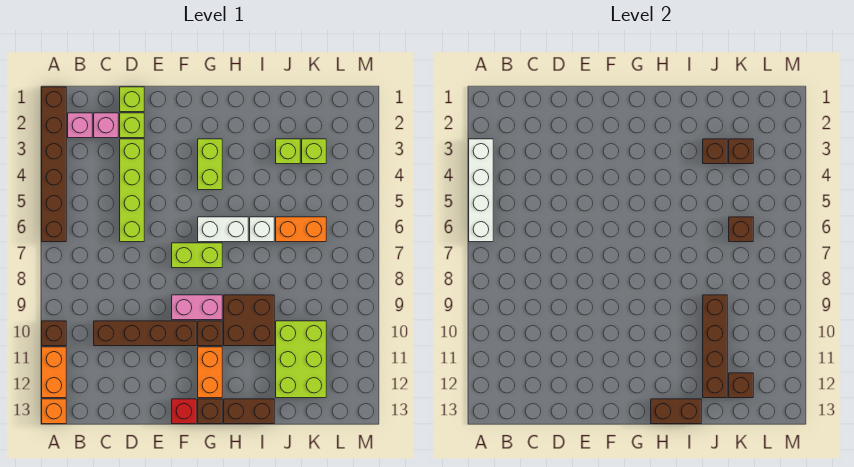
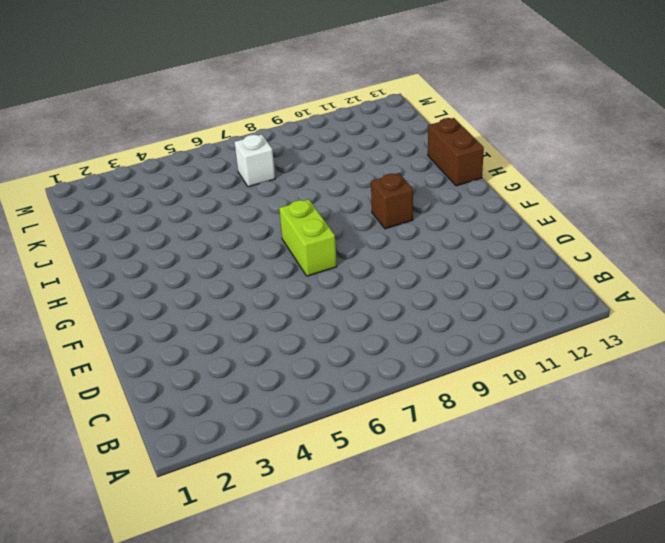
white brick K7 level 1 -> white brick I6 level 1
none -> brown brick A1:A6 level 1
none -> brown brick A10 level 1
none -> orange brick A11:A12 level 1
none -> orange brick A13 level 1

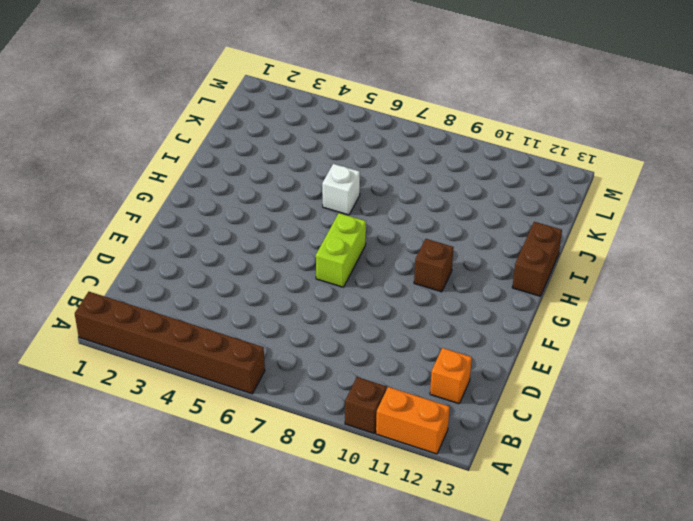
orange brick C12 level 1 -> orange brick A13 level 1
none -> pink brick B2 level 1
none -> pink brick C2 level 1
none -> brown brick C10:F10 level 1
none -> lime brick D1 level 1

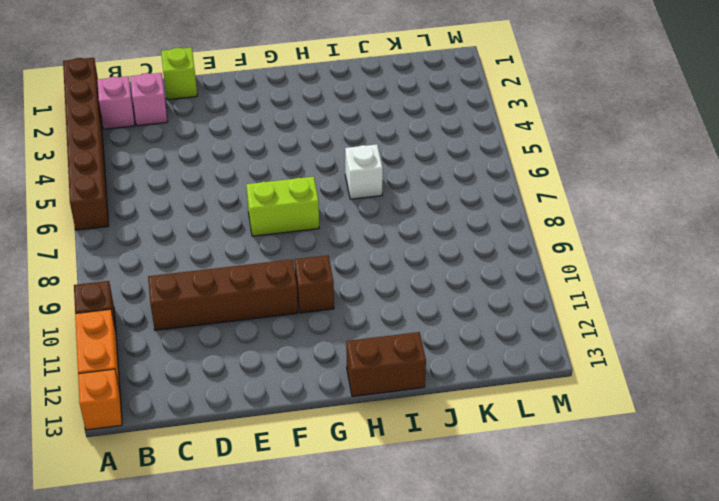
none -> lime brick D2 level 1
none -> lime brick D3:D6 level 1
none -> pink brick F9:G9 level 1
none -> red brick F13 level 1

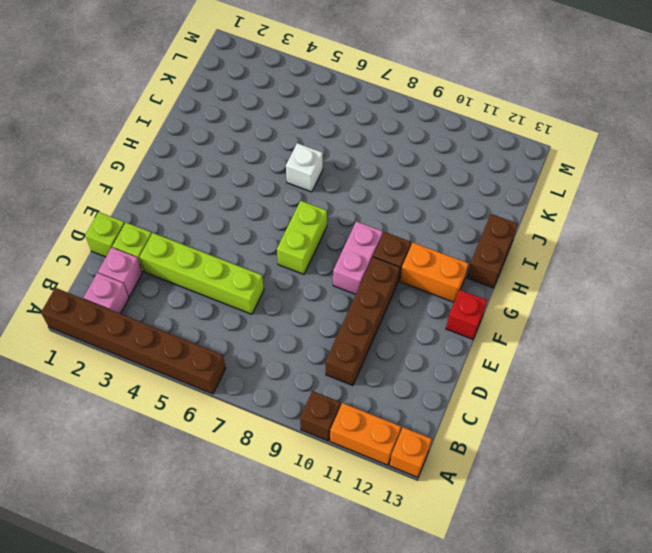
none -> lime brick G3:G4 level 1
none -> white brick G6:H6 level 1
none -> brown brick G13 level 1
none -> brown brick H9:I10 level 1

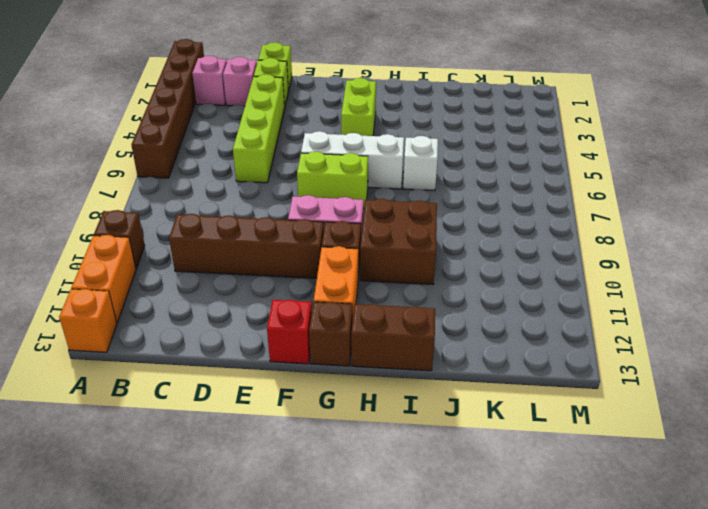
white brick F6:H6 level 1 -> white brick G6:H6 level 1
none -> lime brick J3 level 1
none -> orange brick J6:K6 level 1
none -> lime brick J10:K12 level 1
none -> lime brick K3 level 1

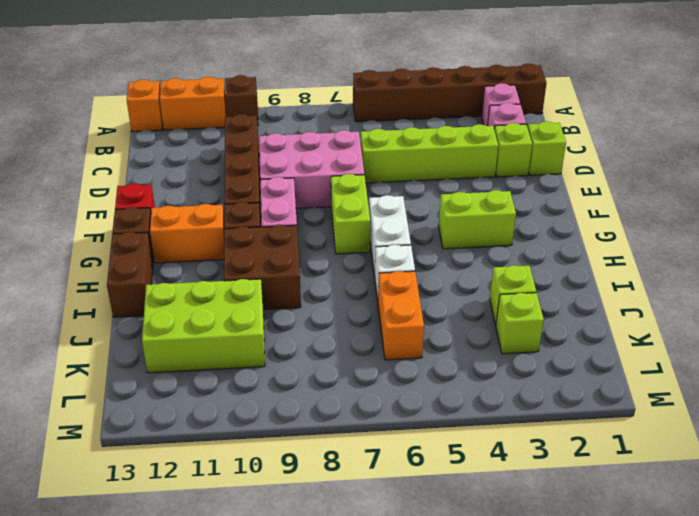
pink brick D7:E9 level 1 -> none
none -> white brick A3:A6 level 2
none -> brown brick H13:I13 level 2
none -> brown brick J3 level 2
none -> brown brick J9:J12 level 2

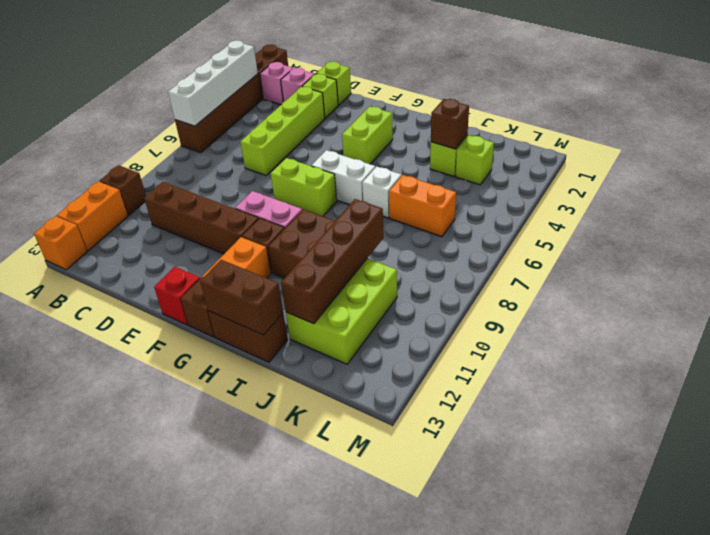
none -> brown brick K3 level 2
none -> brown brick K6 level 2
none -> brown brick K12 level 2

